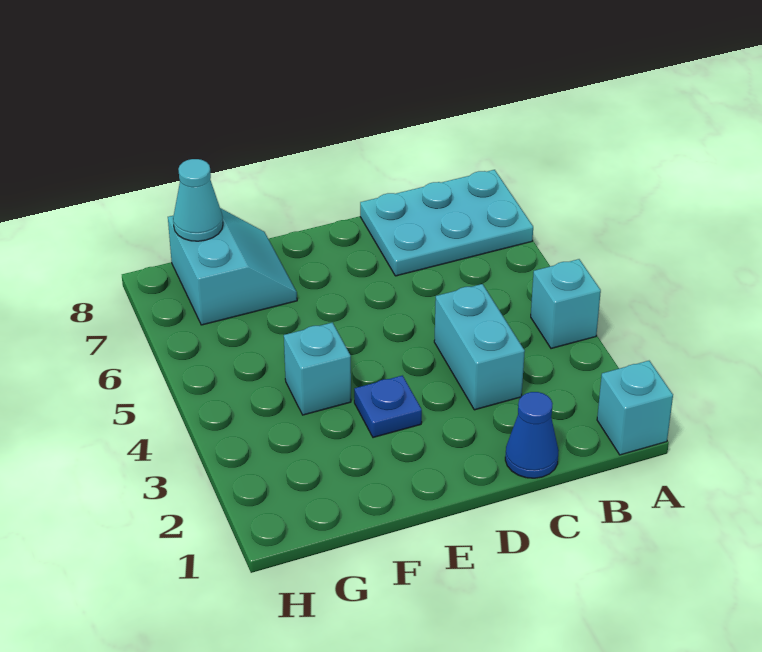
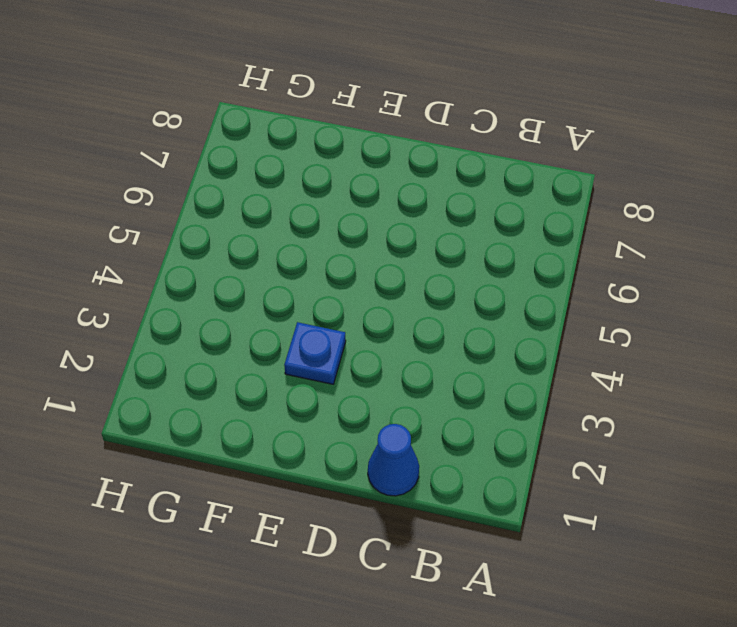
none -> cyan brick A1 level 1
none -> cyan brick A4 level 1

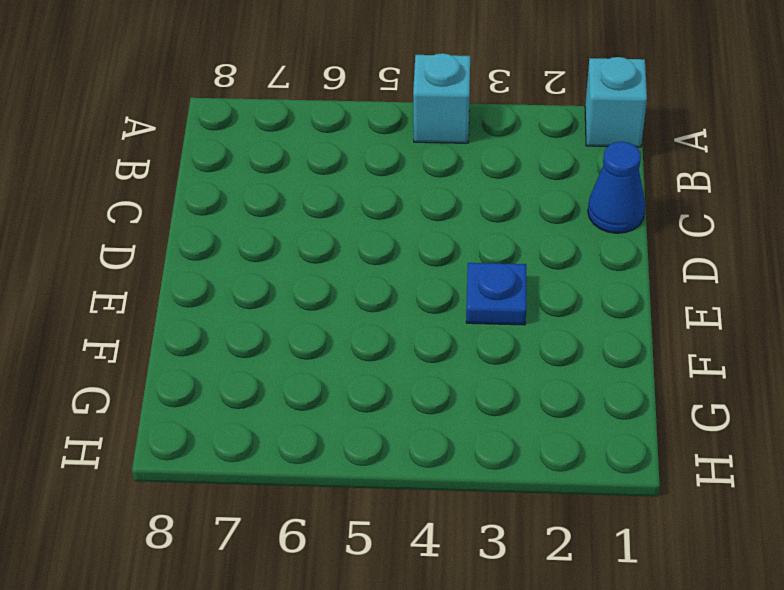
none -> cyan plate A7:C8 level 1
none -> cyan brick C3:C4 level 1

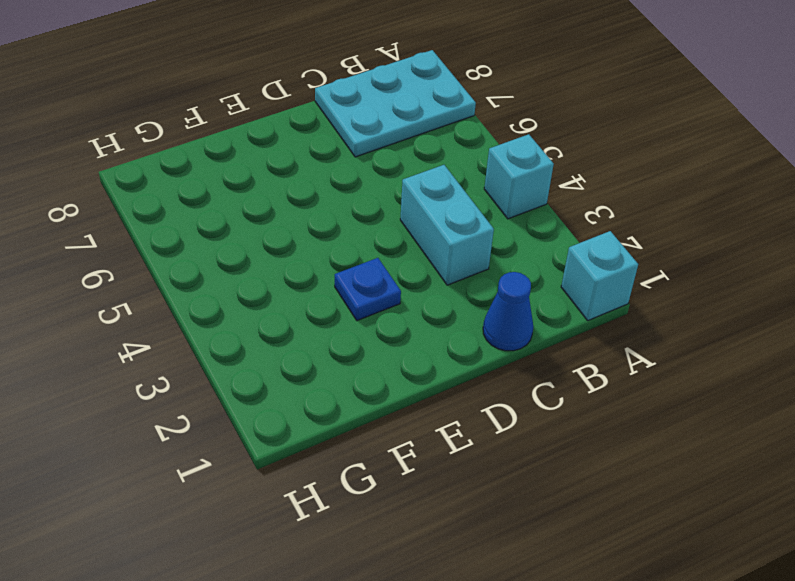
none -> cyan brick F4 level 1
none -> cyan slope F7:G8 level 1 top G

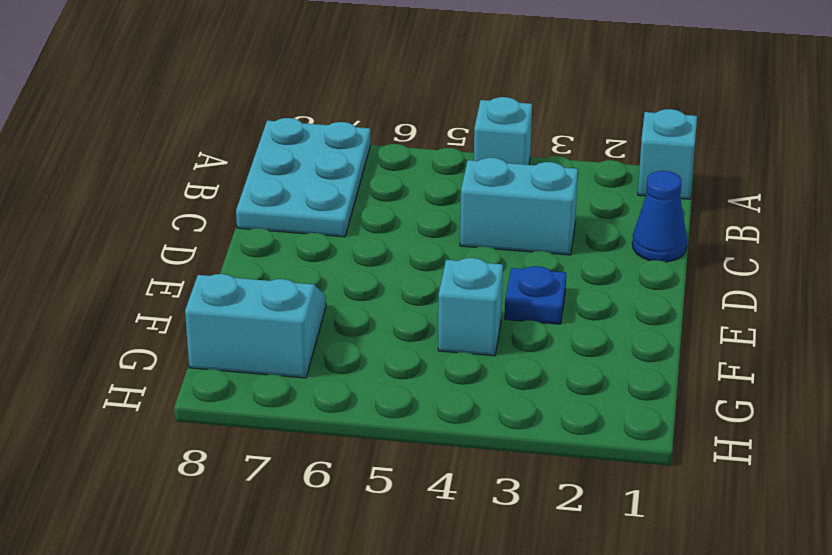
none -> cyan cone G8 level 2

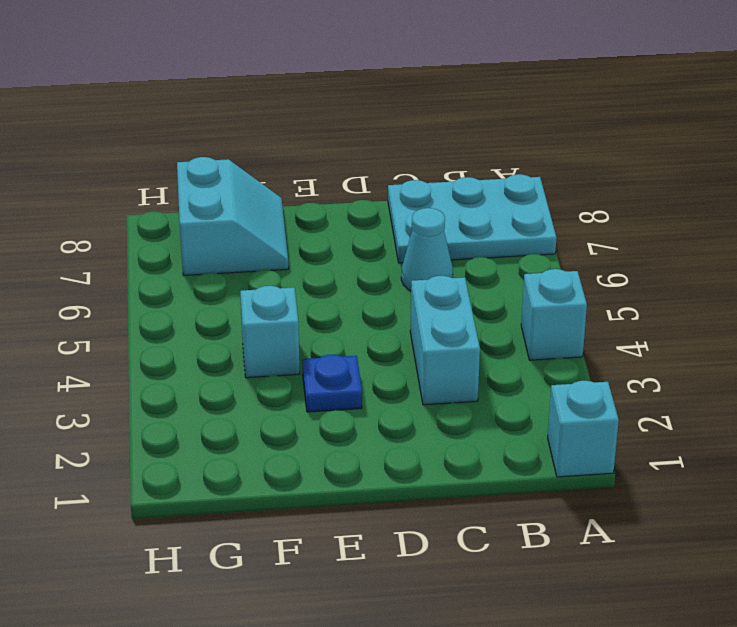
cyan cone C6 level 1 -> cyan cone G8 level 2
none -> blue cone C1 level 1

